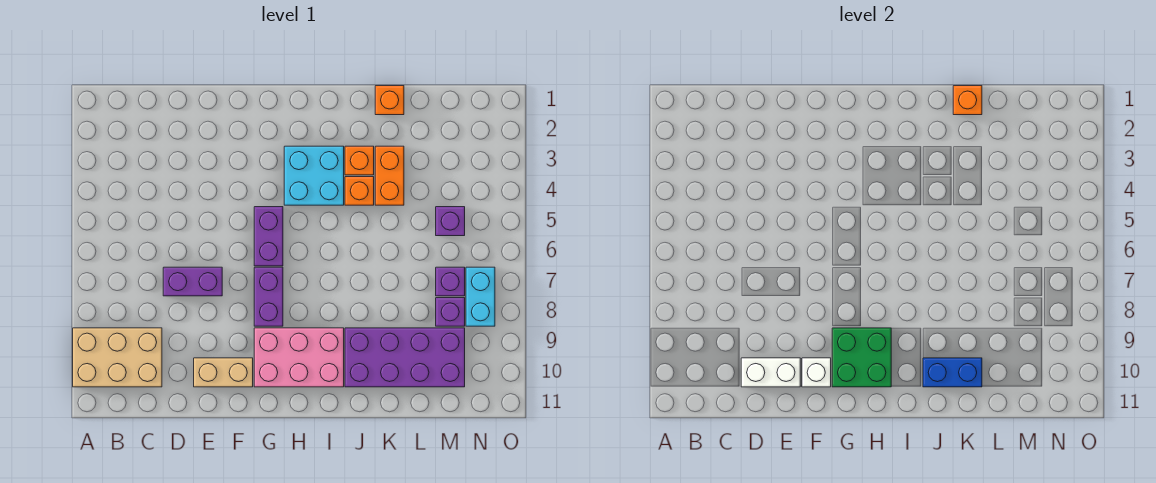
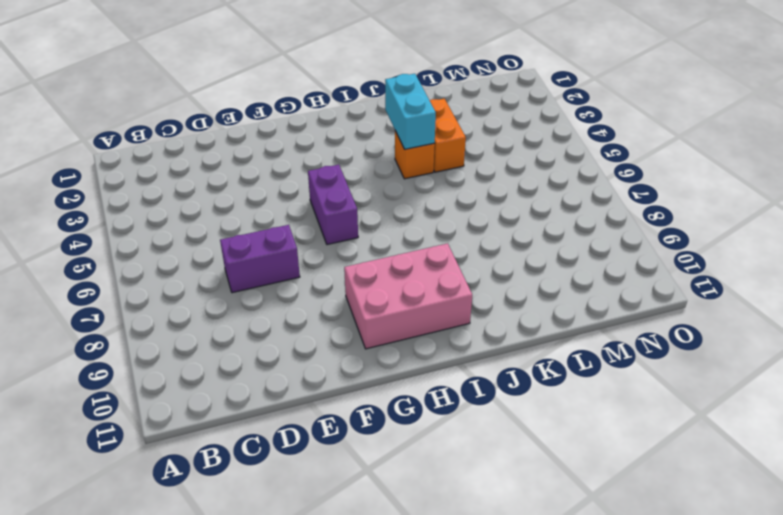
cyan brick J3:J4 level 2 -> cyan brick N7:N8 level 1
none -> tan brick A9:C10 level 1
none -> tan brick E10:F10 level 1
none -> purple brick G7:G8 level 1

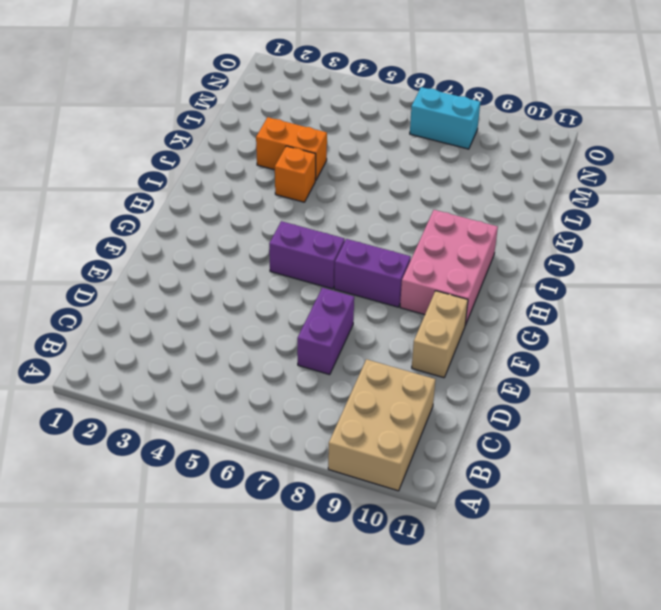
none -> cyan brick H3:I4 level 1
none -> orange brick J3 level 1
none -> purple brick J9:M10 level 1

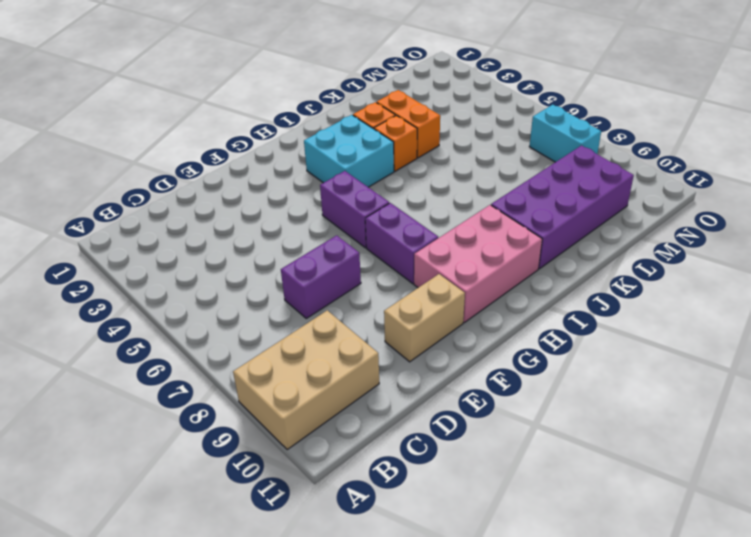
none -> orange brick K1 level 1
none -> purple brick M5 level 1
none -> purple brick M7 level 1

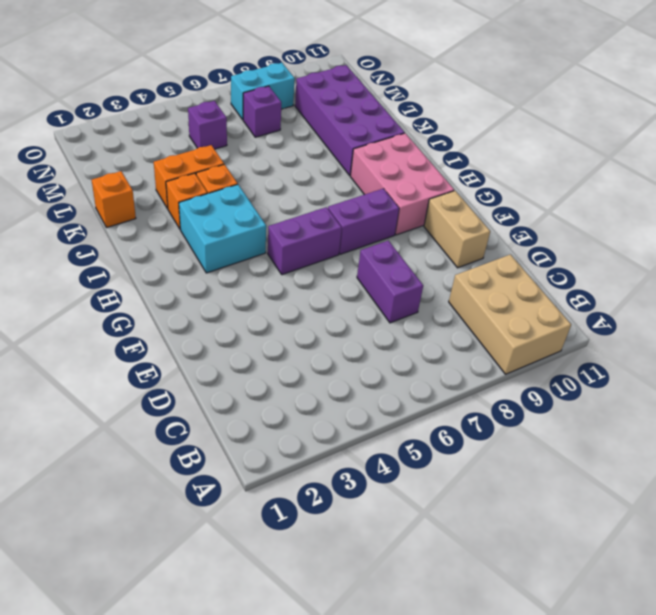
none -> purple brick M8 level 1
none -> white brick D10:E10 level 2
none -> white brick F10 level 2

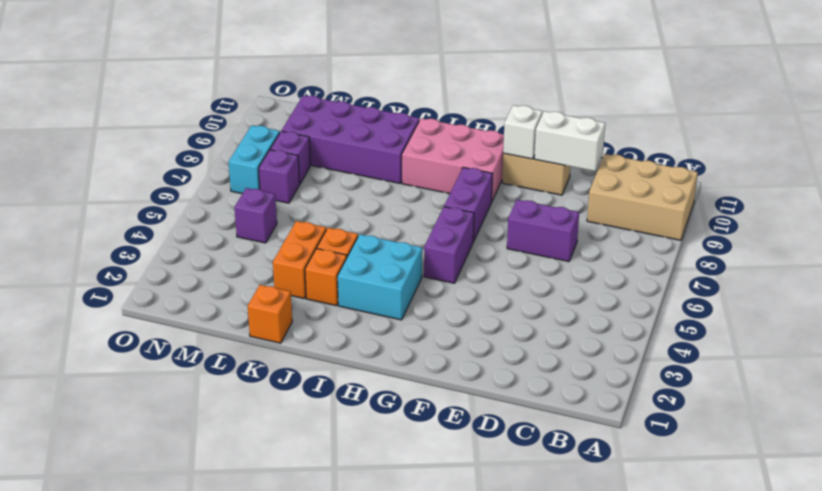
none -> green brick G9:H10 level 2
none -> blue brick J10:K10 level 2
none -> orange brick K1 level 2

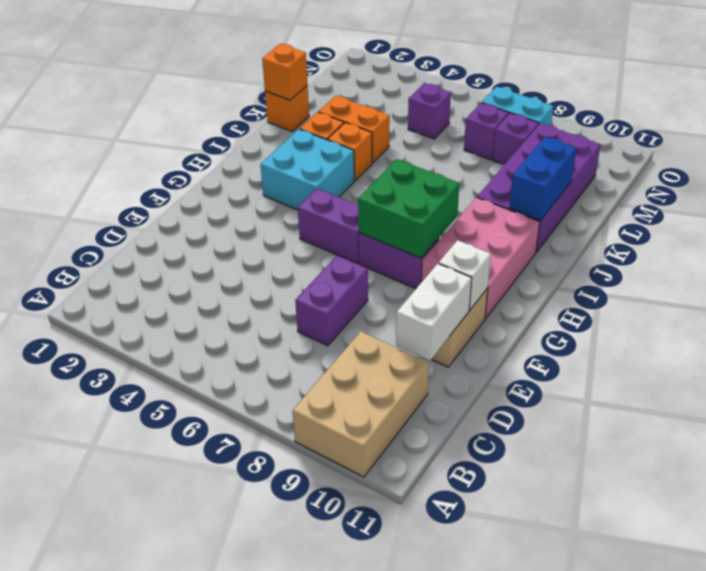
green brick G7:H8 level 2 -> green brick G9:H10 level 2

